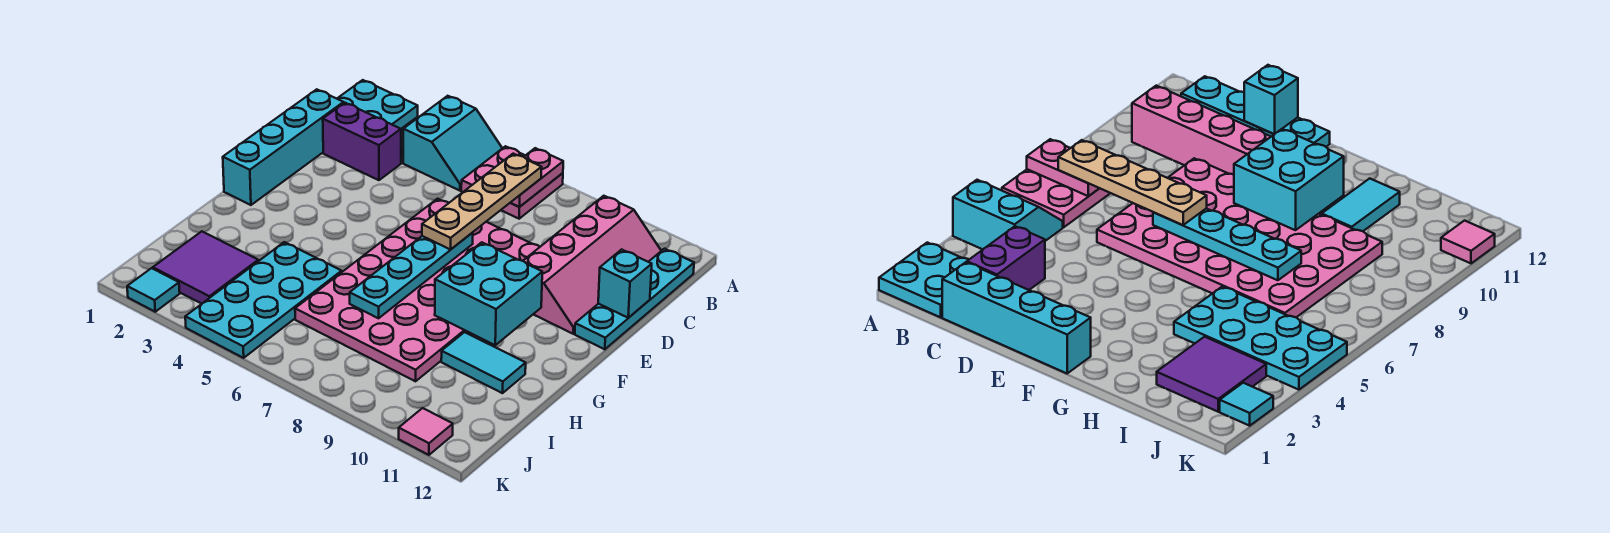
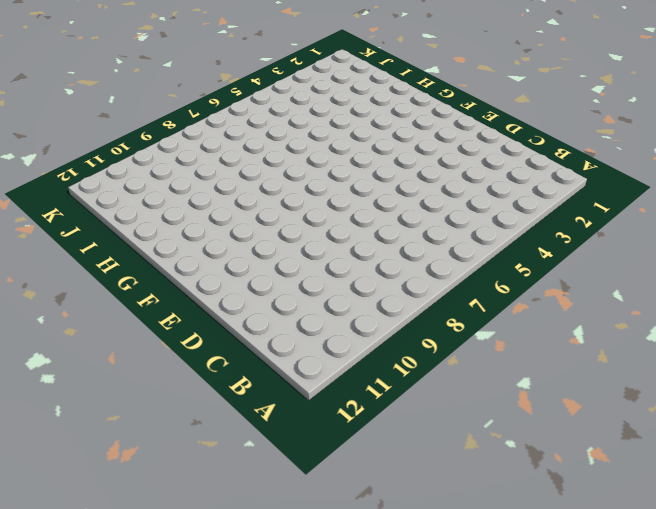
none -> cyan plate A1:B2 level 1
none -> cyan slope A4:B5 level 1 top 4
none -> pink plate A6:B7 level 1

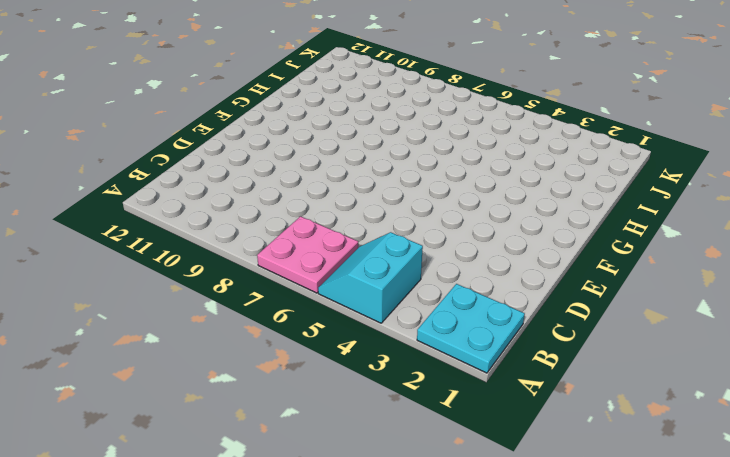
none -> pink slope B10:E11 level 1 top 10
none -> cyan plate B12:E12 level 1
none -> cyan brick C1:F1 level 1

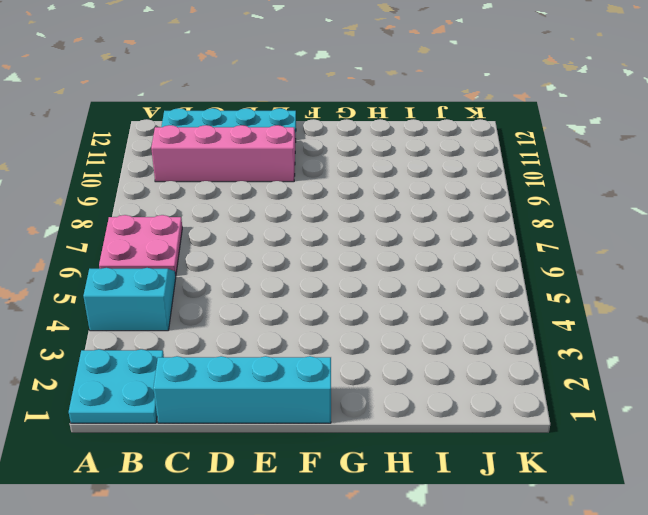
none -> purple brick C2:C3 level 1
none -> pink plate D6:I9 level 1
none -> cyan plate H4:K5 level 1

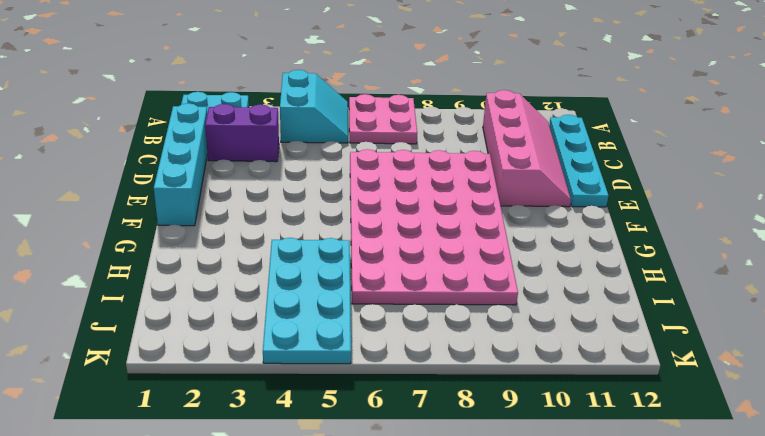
none -> cyan tile H10:H11 level 1
none -> purple tile I2:J3 level 1
none -> cyan tile K2 level 1

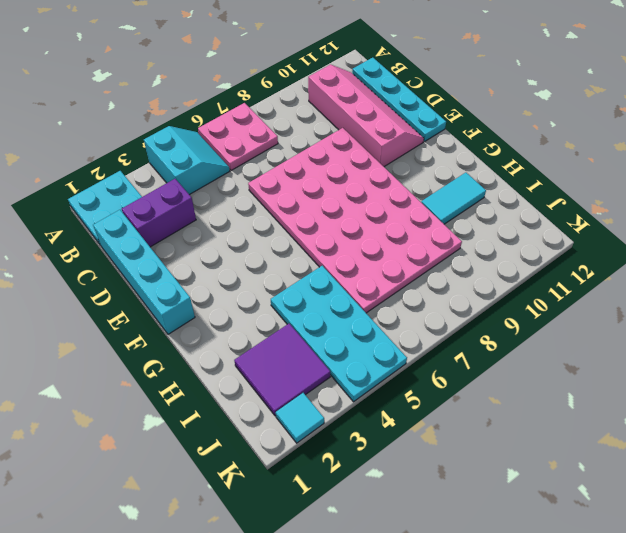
none -> pink tile K11 level 1
none -> pink plate A7:B7 level 2
none -> cyan brick D12 level 2

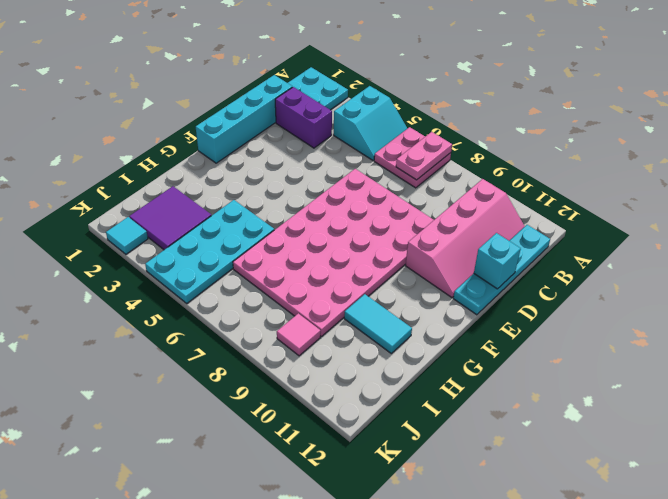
pink tile J9 level 1 -> pink tile K11 level 1
none -> cyan plate E7:H7 level 2
none -> cyan brick F9:G10 level 2
none -> tan plate B7:E7 level 3

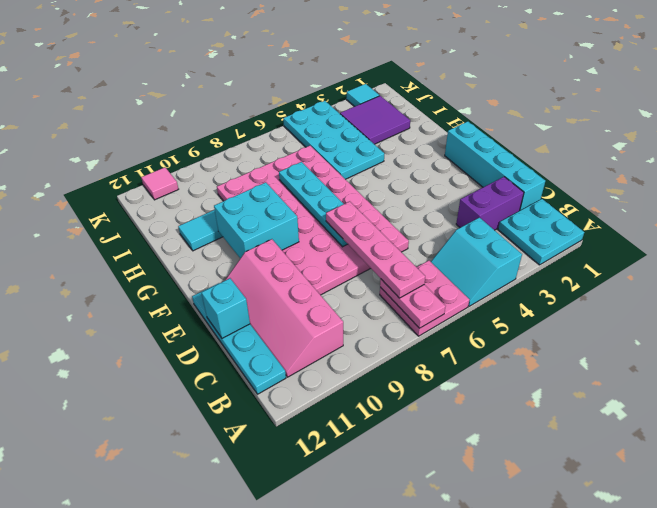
pink plate B7:E7 level 3 -> tan plate B7:E7 level 3

